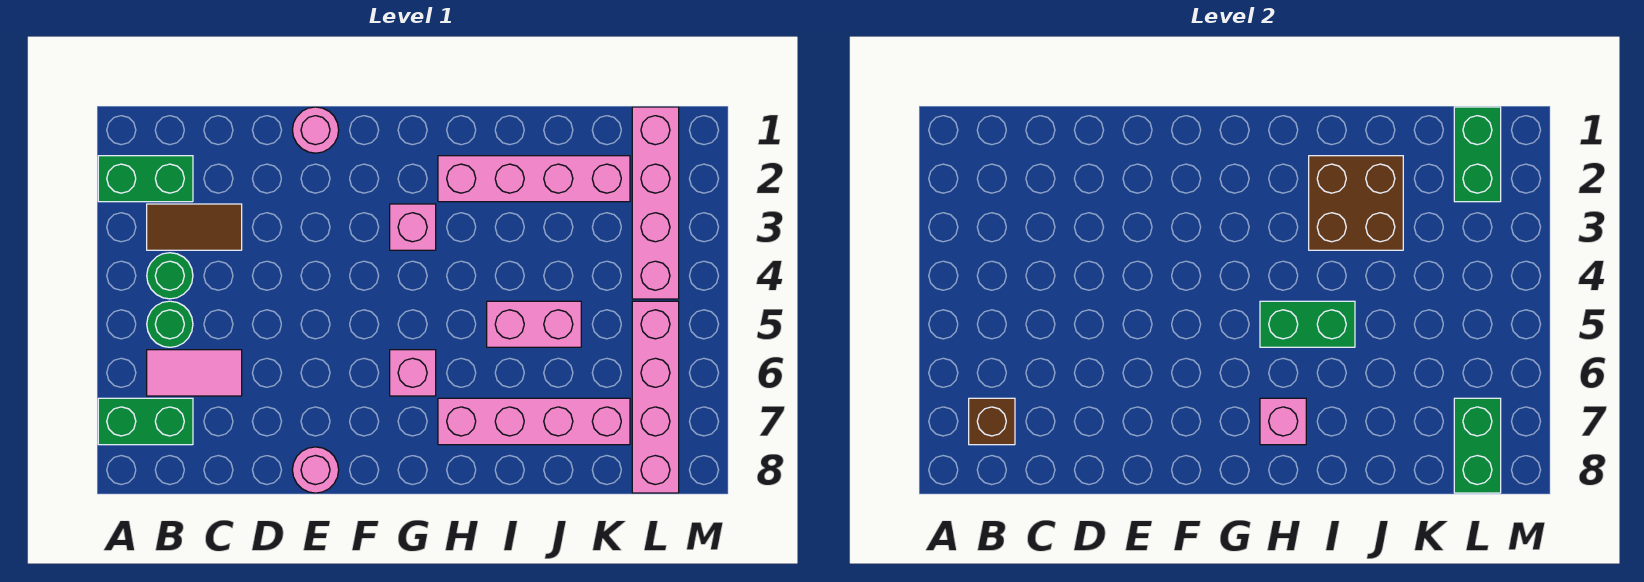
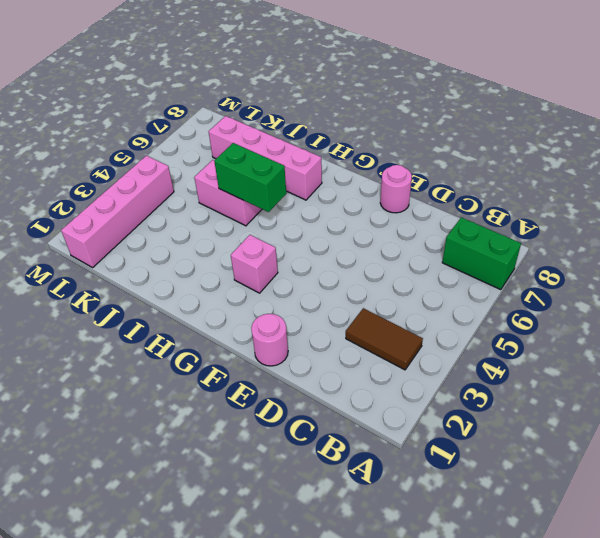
none -> green brick A2:B2 level 1
none -> green round brick B4 level 1
none -> green round brick B5 level 1

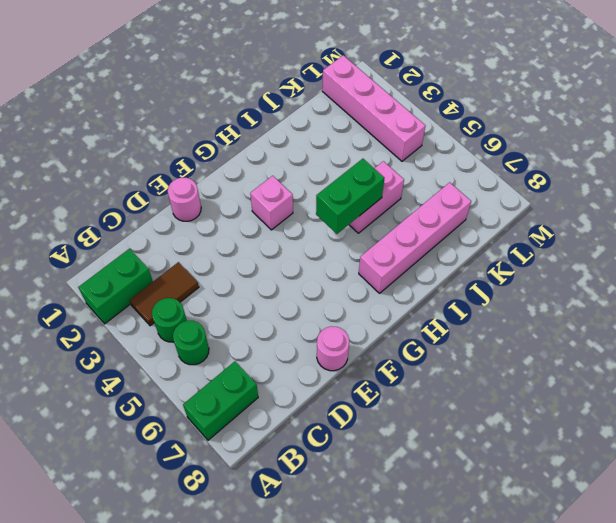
none -> pink tile B6:C6 level 1
none -> pink brick G6 level 1
none -> pink brick H2:K2 level 1

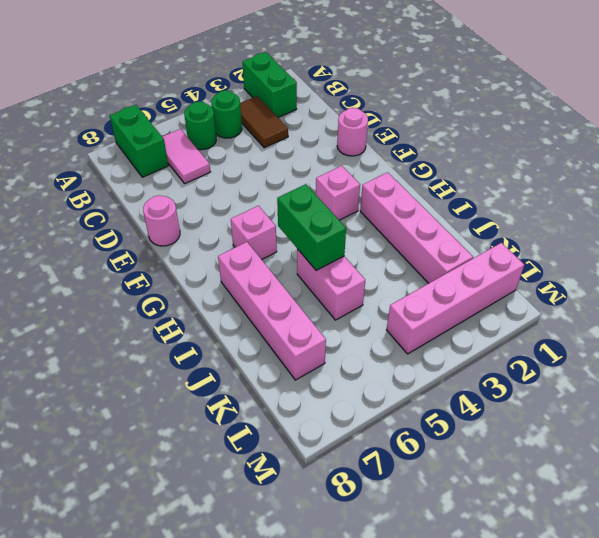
none -> pink brick L5:L8 level 1
none -> brown brick B7 level 2
none -> pink brick H7 level 2

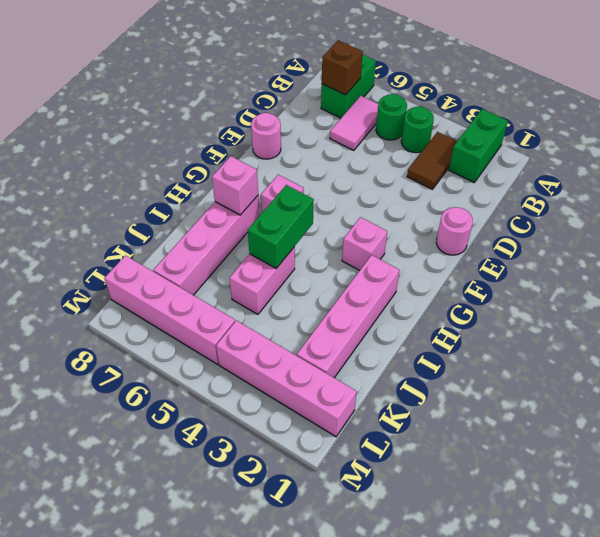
none -> brown brick I2:J3 level 2
none -> green brick L1:L2 level 2
none -> green brick L7:L8 level 2

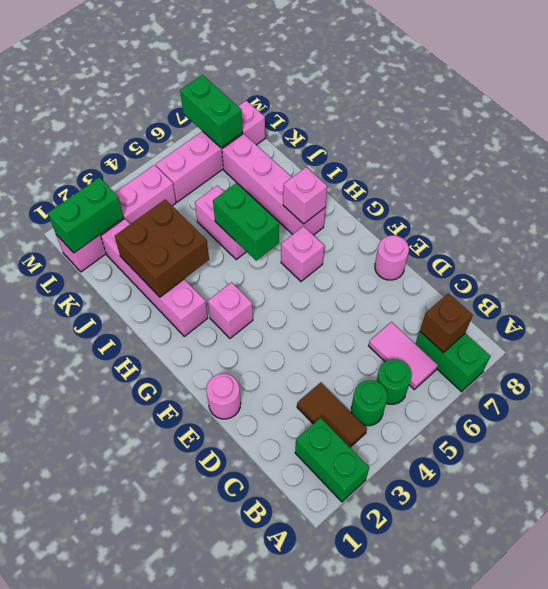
green brick L7:M7 level 2 -> green brick L7:L8 level 2

